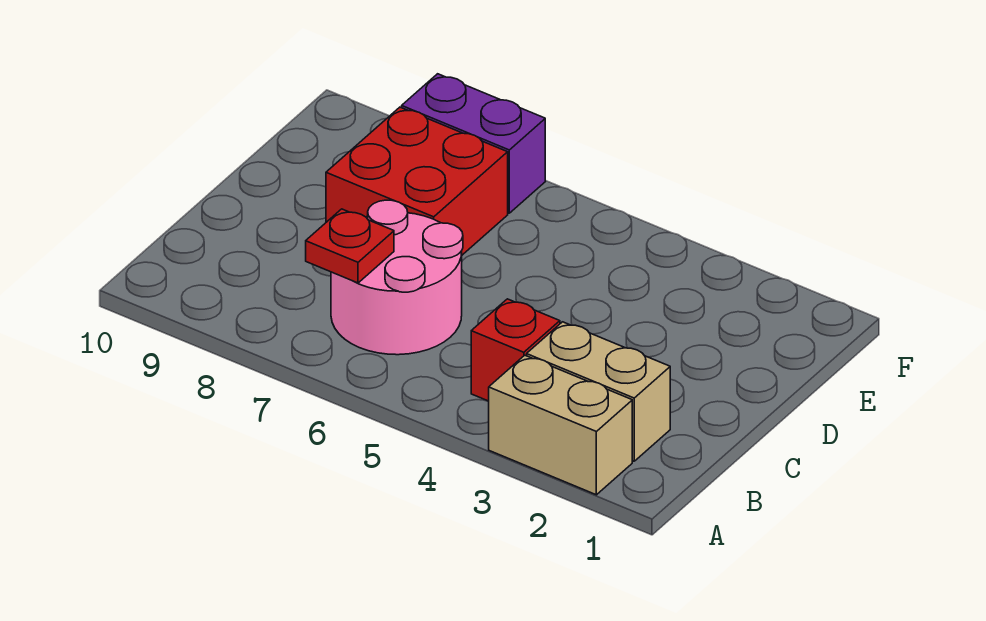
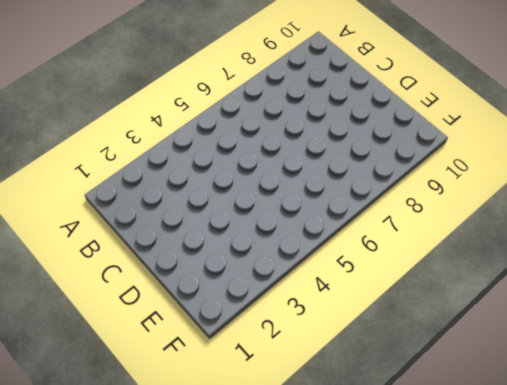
none -> tan brick A2:A3 level 1
none -> tan brick B2:B3 level 1

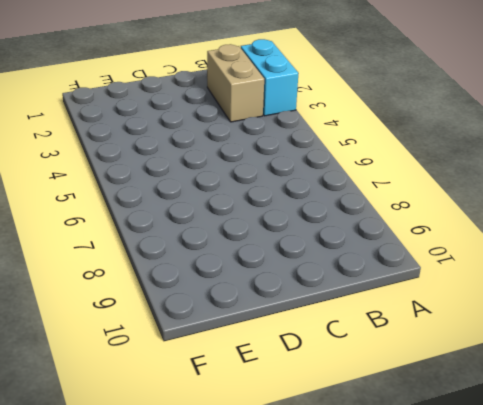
cyan brick A2:A3 level 1 -> tan brick A2:A3 level 1
none -> red brick B4 level 1
none -> pink round brick B6:C7 level 1

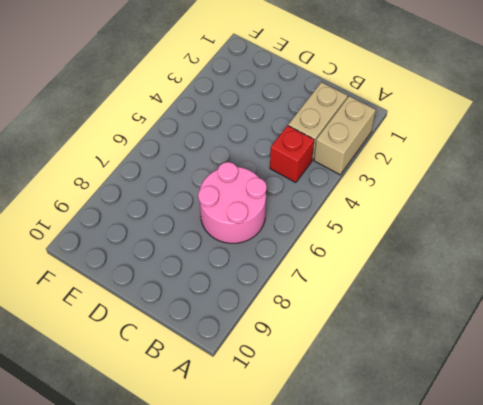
none -> red brick D7:E8 level 1
none -> purple brick F7:F8 level 1

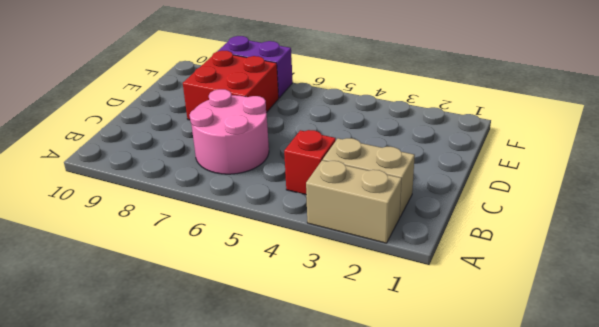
none -> red plate B7 level 2

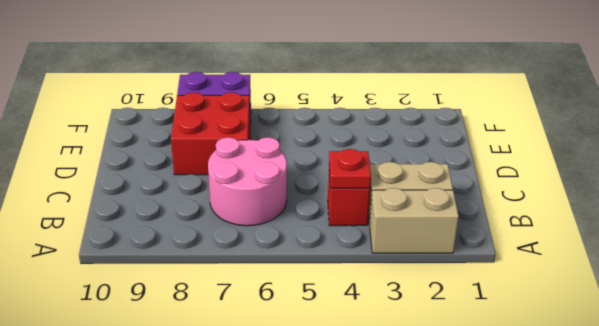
red plate B4 level 2 -> red plate B7 level 2

